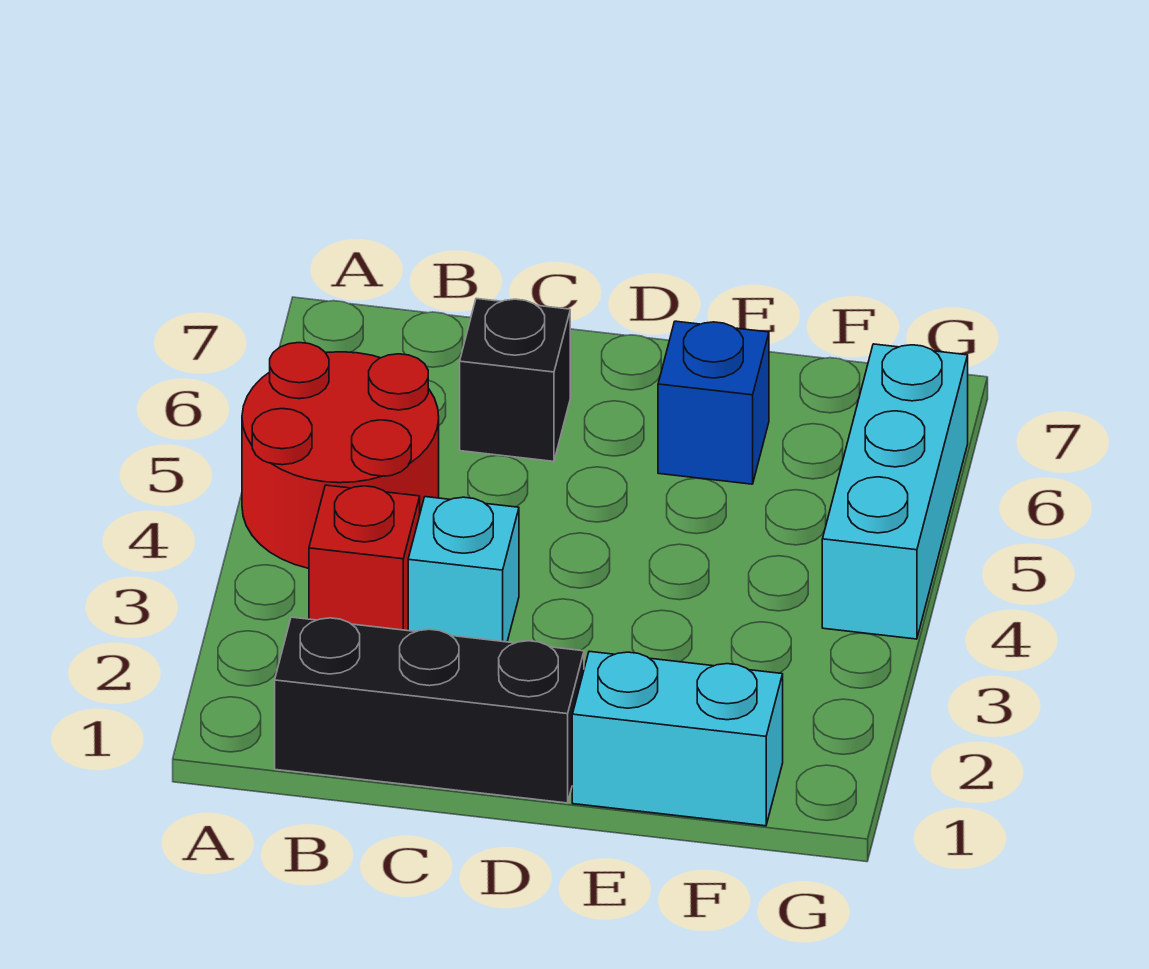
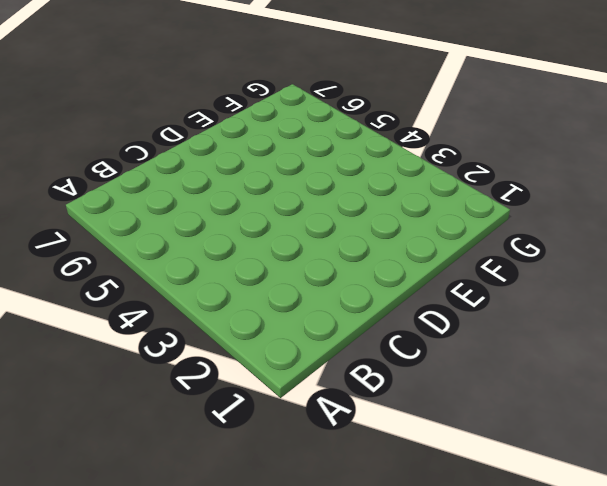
none -> red round brick A4:B5 level 1
none -> black brick B1:D1 level 1

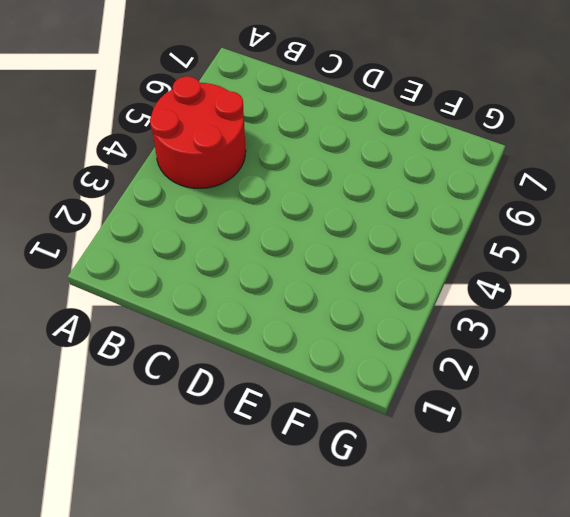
none -> black brick B1:D1 level 1
none -> red brick B3 level 1

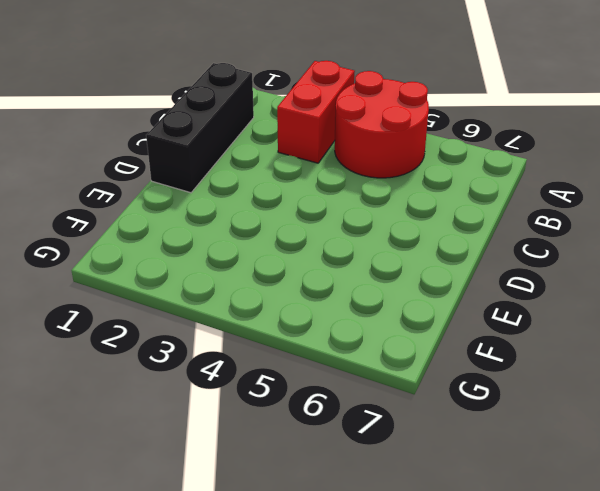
red brick A3:B3 level 1 -> red brick B3 level 1
none -> cyan brick C3 level 1
none -> black brick C6 level 1

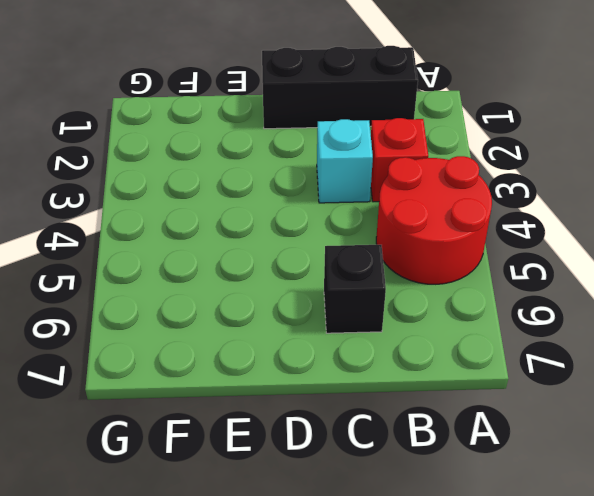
none -> cyan brick E1:F1 level 1
none -> blue brick E6 level 1

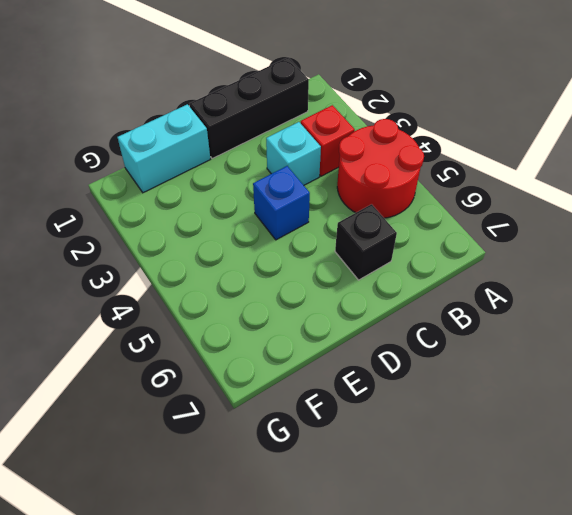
blue brick D4 level 1 -> blue brick E6 level 1
none -> cyan brick G4:G6 level 1

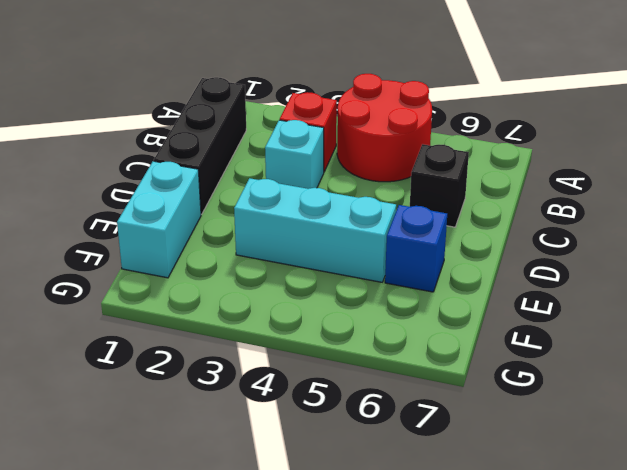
cyan brick E3:E5 level 1 -> cyan brick G4:G6 level 1

